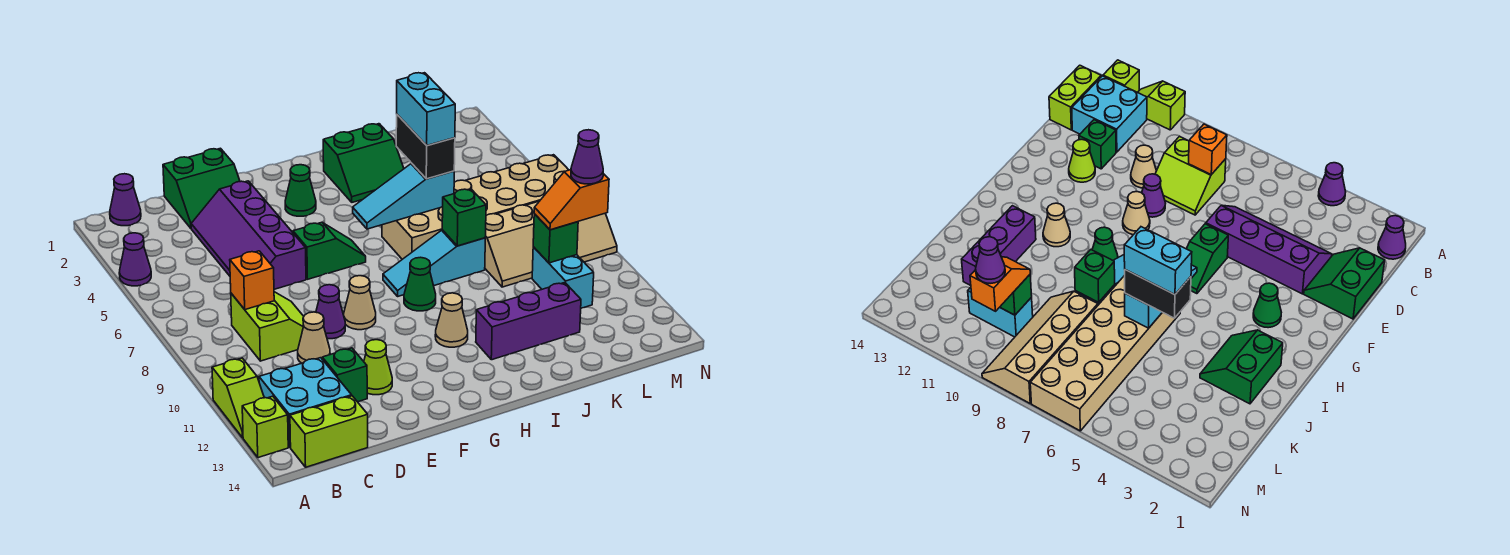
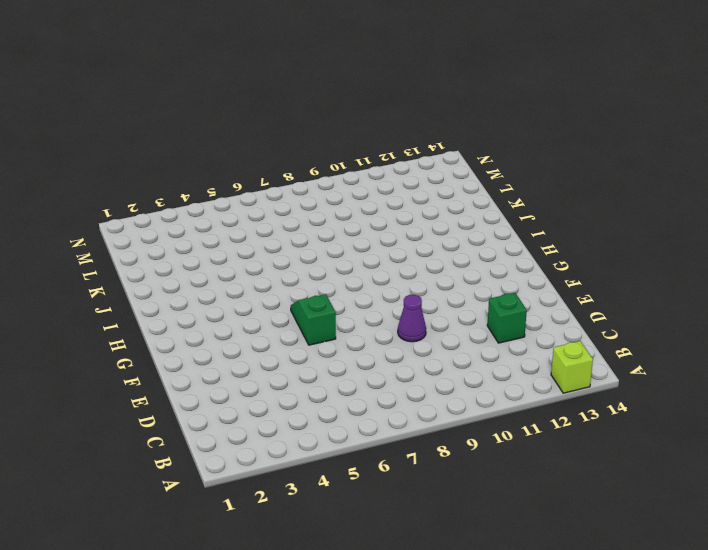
none -> purple cone A4 level 1
none -> lime slope A11:A12 level 1 top 11
none -> purple cone B1 level 1
none -> cyan brick B12:C13 level 1

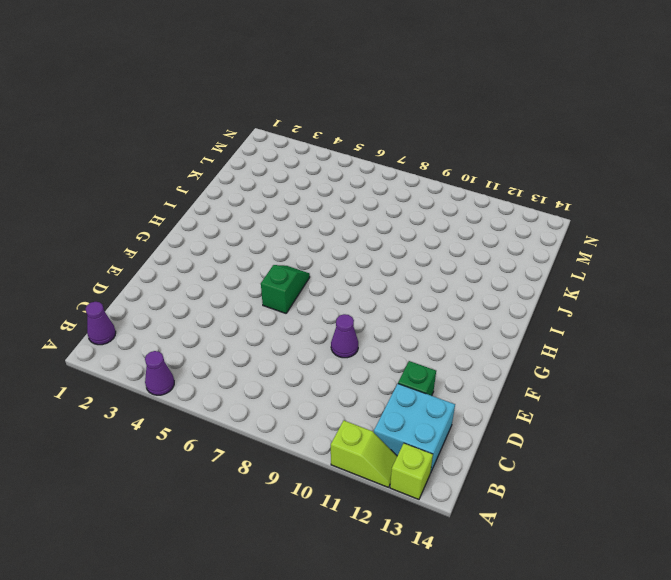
none -> lime brick B14:C14 level 1
none -> lime slope C8:D9 level 1 top C
none -> green slope D1:E2 level 1 top 1
none -> purple slope D3:E6 level 1 top E

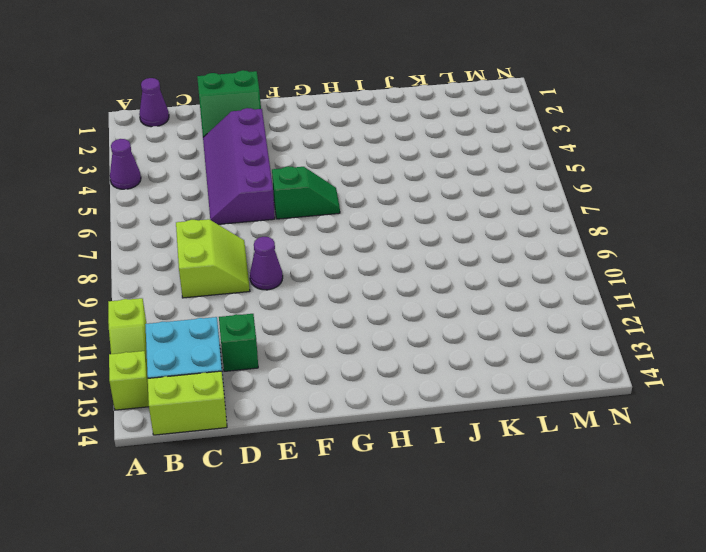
none -> tan cone D10 level 1
none -> lime cone E12 level 1
none -> tan cone F9 level 1
none -> green cone G3 level 1

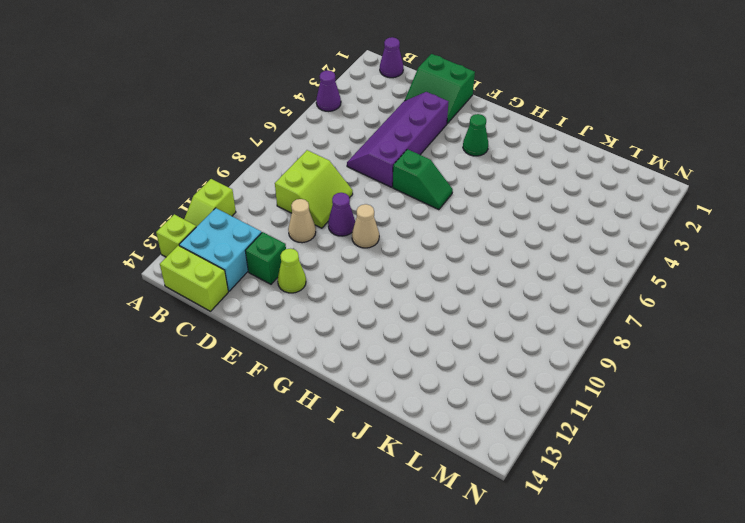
none -> cyan slope H8:J8 level 1 top J
none -> green cone H9 level 1
none -> tan cone H11 level 1
none -> green slope I2:J3 level 1 top 2

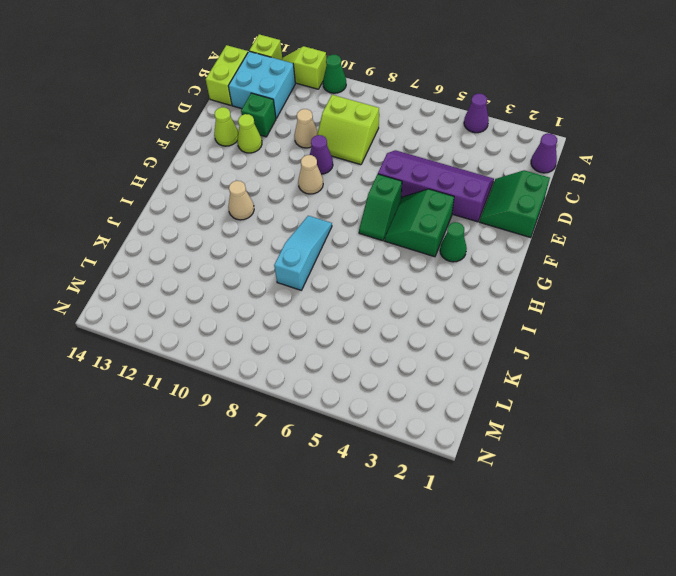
green cone A10 level 1 -> green cone H9 level 1
lime cone E13 level 1 -> none
green slope F4:G5 level 1 top 4 -> green slope I2:J3 level 1 top 2
none -> tan brick I6:N7 level 1
none -> purple brick I12:K12 level 1
none -> tan slope K8:N9 level 1 top 8
none -> cyan brick L10:L11 level 1

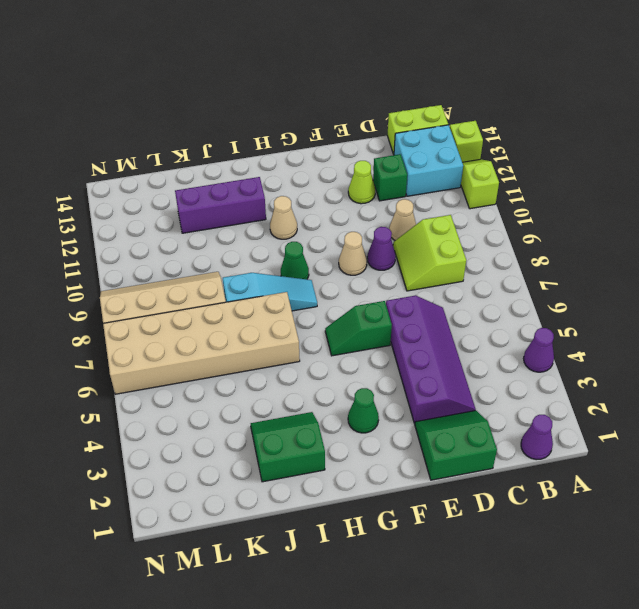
none -> cyan brick L10:L11 level 1
none -> orange brick C8 level 2
none -> cyan slope H6:J6 level 2 top J
none -> green brick J8 level 2

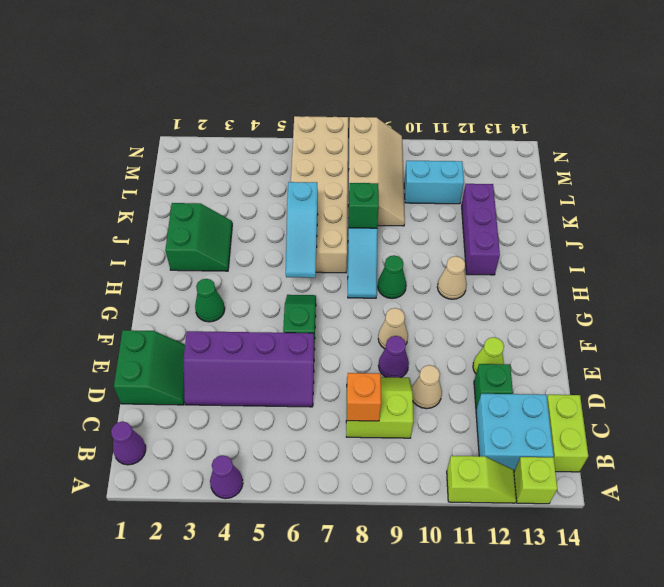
none -> green brick L10 level 2
none -> black brick J5:J6 level 3
none -> orange slope L10:M10 level 3 top M
none -> cyan brick J5:J6 level 4

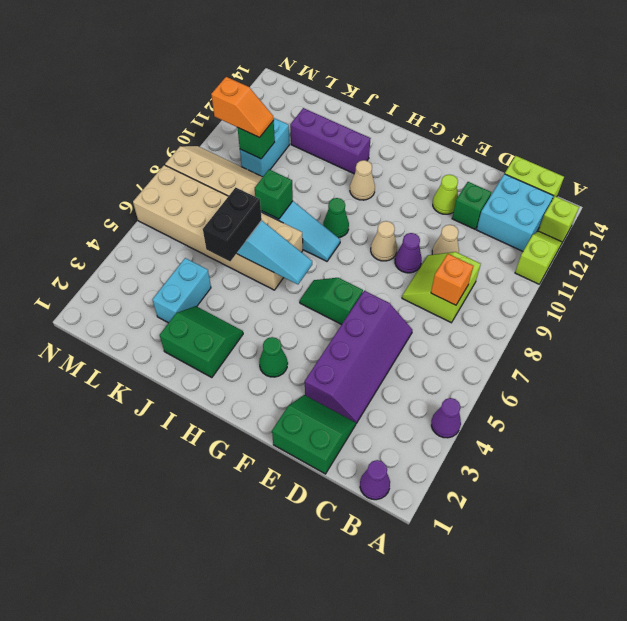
cyan brick K3:K4 level 1 -> cyan brick J5:J6 level 4
none -> purple cone M10 level 4

